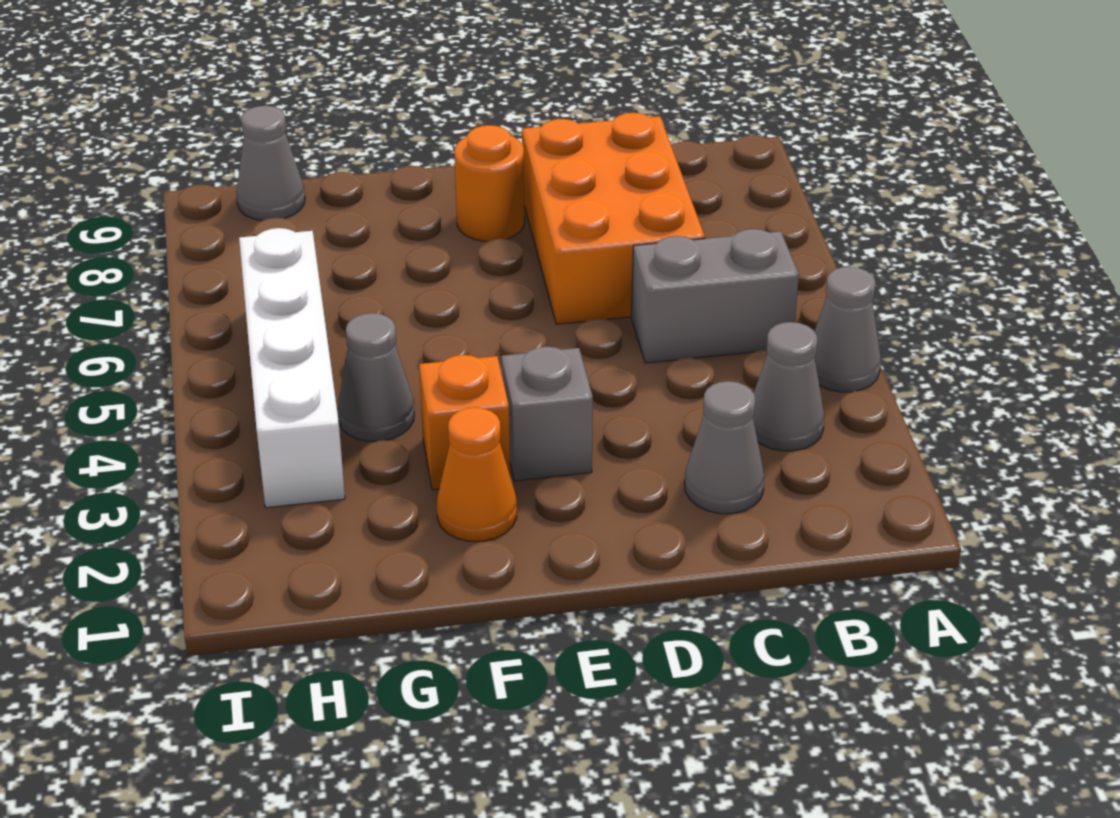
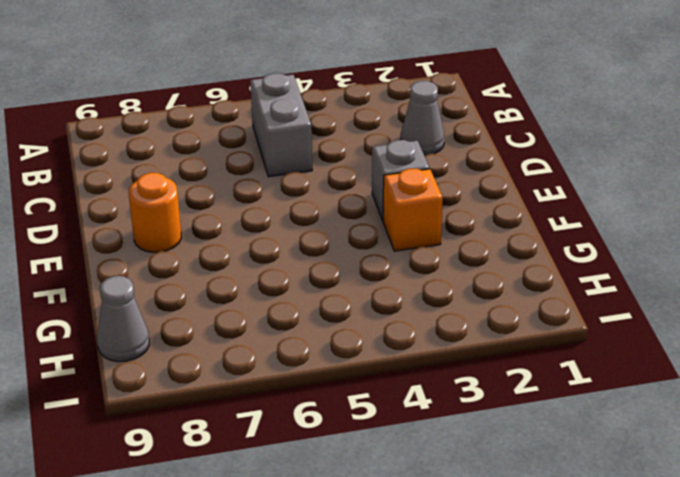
none -> grey cone A4 level 1
none -> grey cone B3 level 1
none -> orange brick C6:D8 level 1

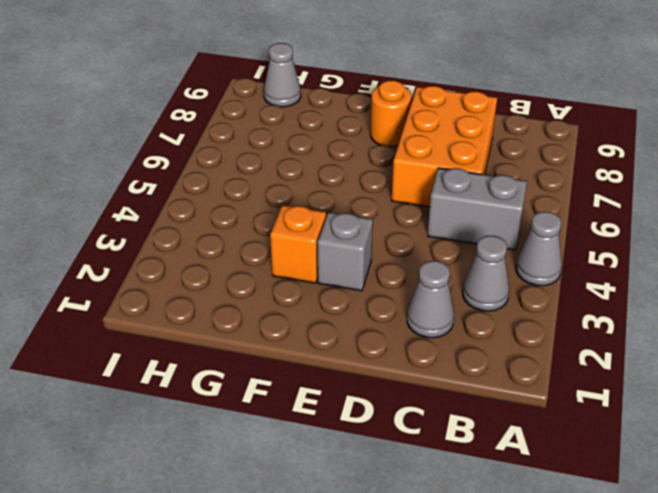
none -> orange cone F2 level 1
none -> grey cone G4 level 1
none -> white brick H3:H6 level 1

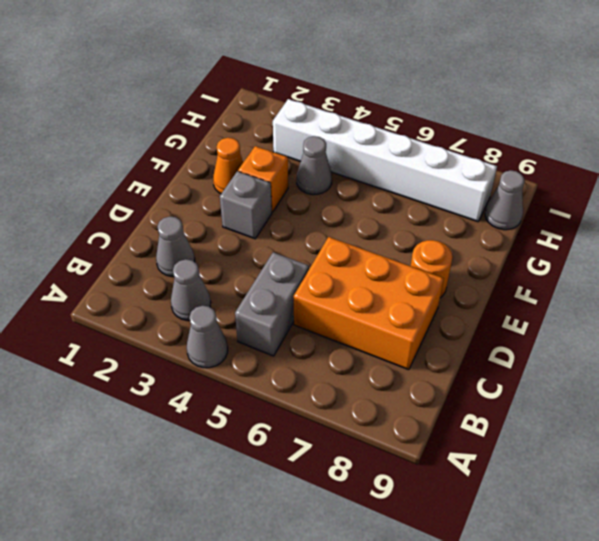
white brick H3:H8 level 1 -> white brick H3:H6 level 1

